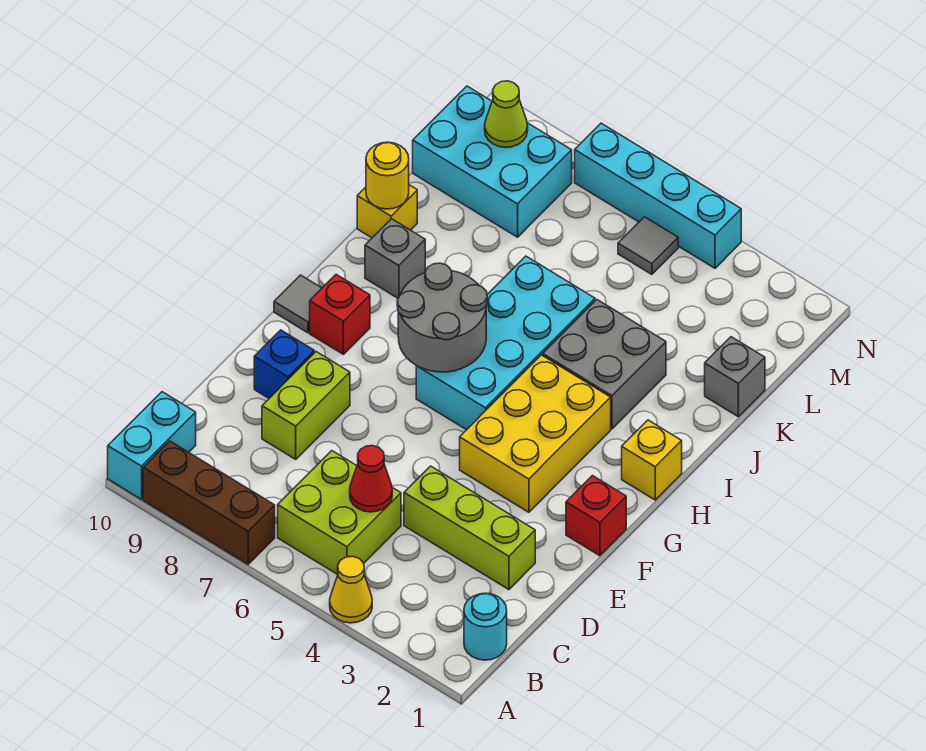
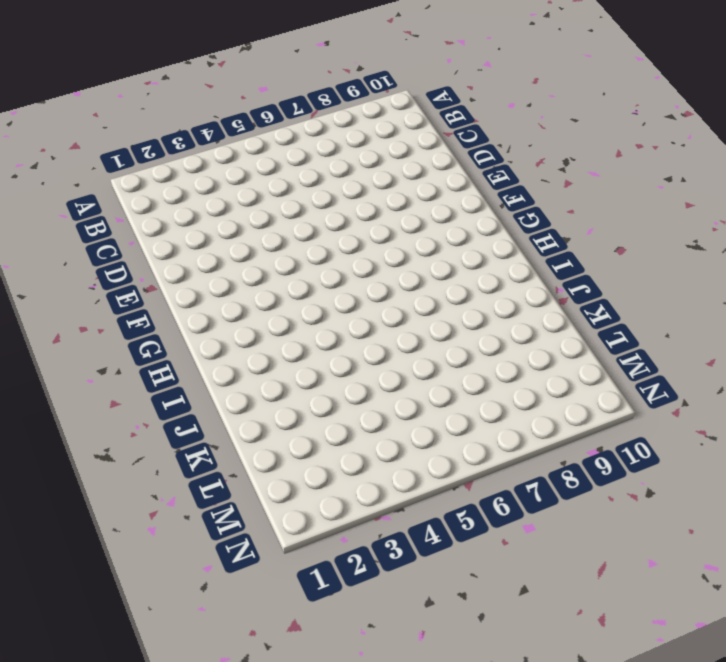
none -> yellow cone A4 level 1
none -> brown brick A7:A9 level 1
none -> cyan brick A10:B10 level 1

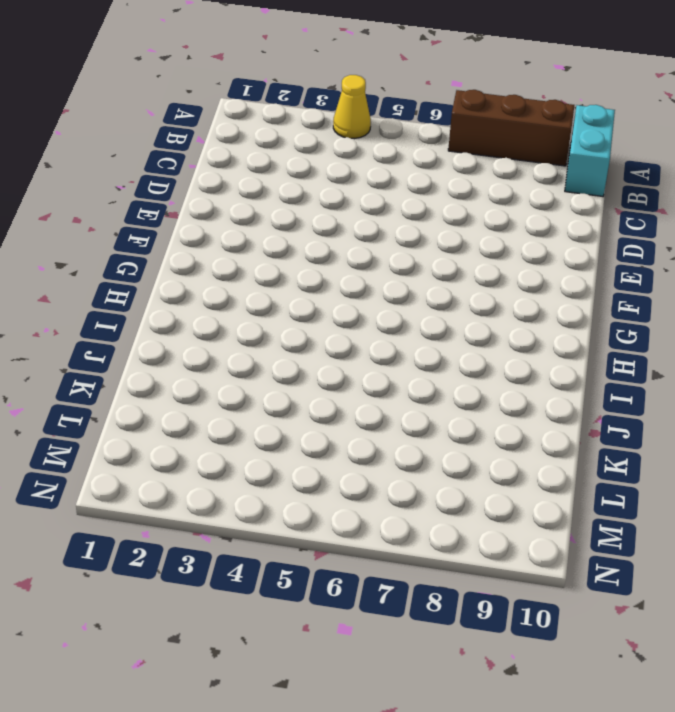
none -> cyan round brick B1 level 1
none -> lime brick B5:C6 level 1
none -> lime brick D2:D4 level 1

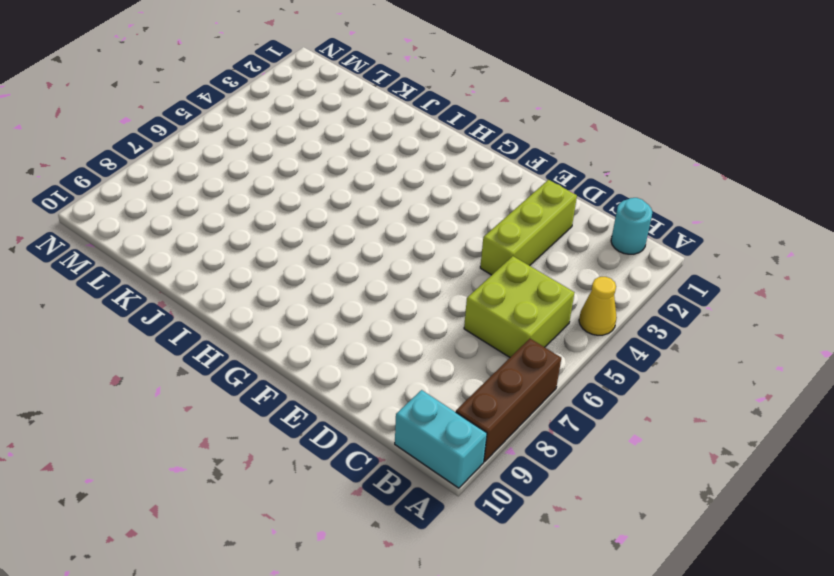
none -> lime brick D8:E8 level 1
none -> blue brick E9 level 1
none -> red brick F1 level 1

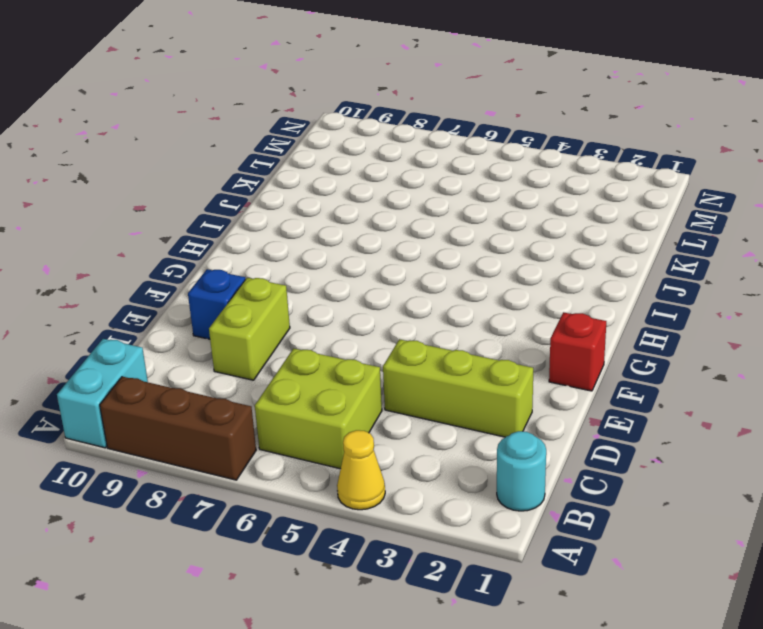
none -> yellow brick F3:H4 level 1
none -> cyan brick G5:J6 level 1
none -> red brick G9 level 1

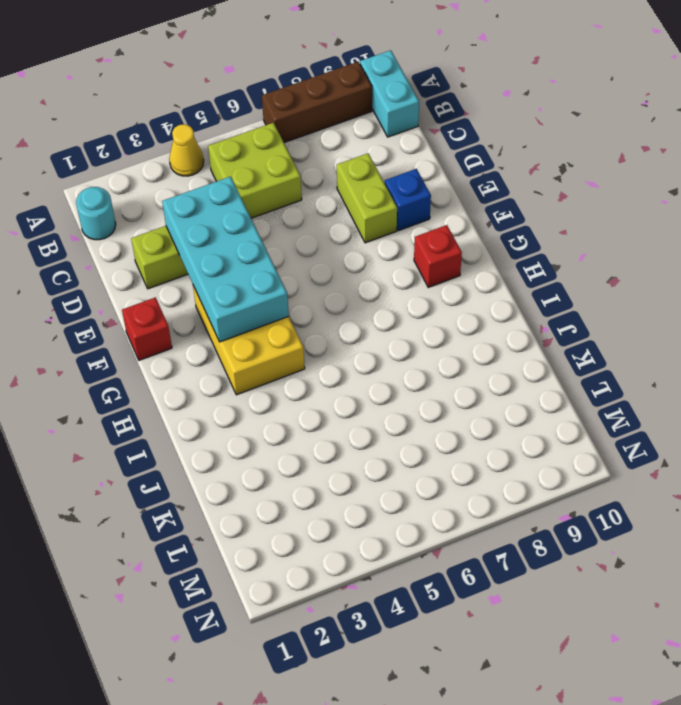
cyan brick D3:G4 level 2 -> cyan brick G5:J6 level 1
none -> grey tile G10 level 1
none -> yellow brick H1 level 1
none -> grey brick I3:J4 level 1

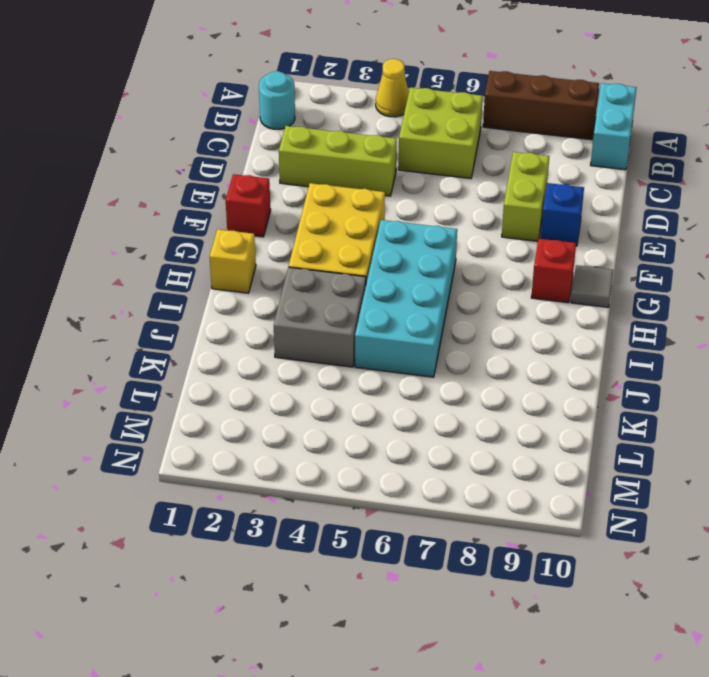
none -> grey brick I9 level 1
none -> yellow brick J10 level 1
none -> grey brick K1 level 1

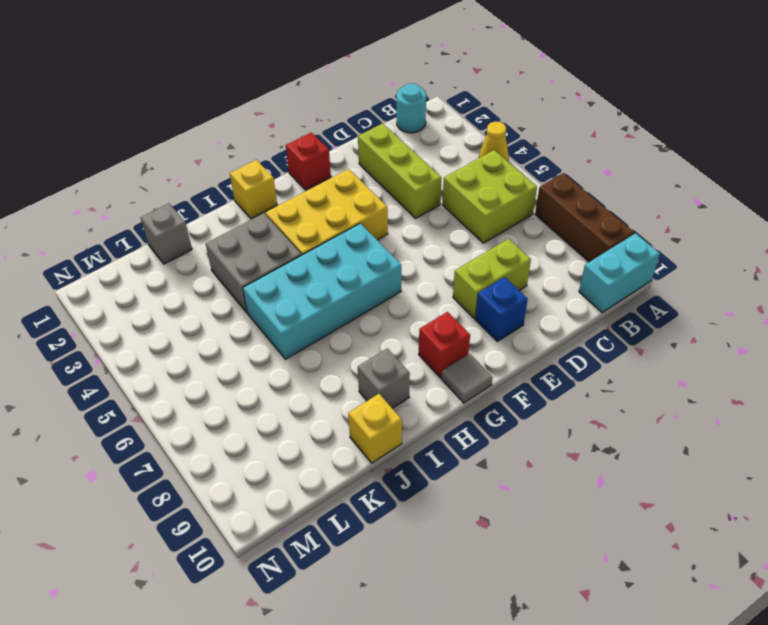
none -> cyan brick L8:M10 level 1
none -> grey tile M5 level 1
none -> cyan brick N4:N7 level 1

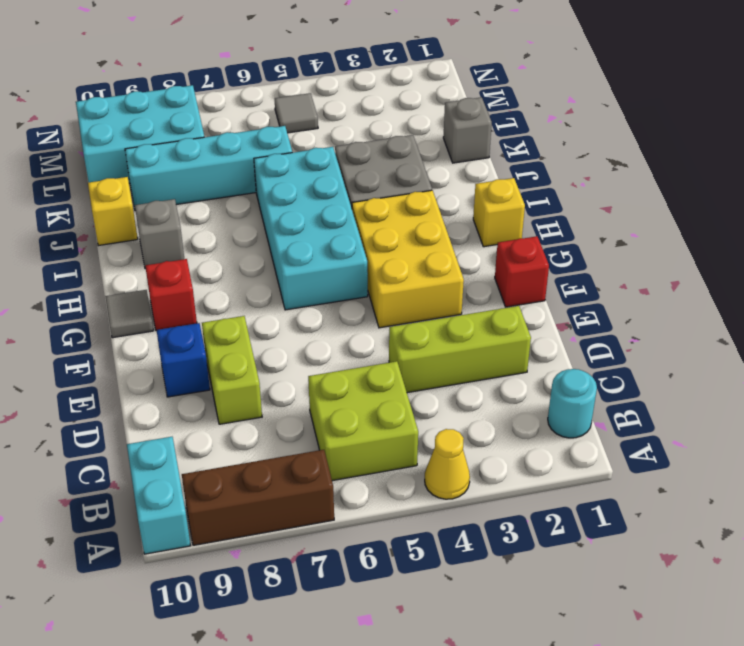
cyan brick K6:K9 level 1 -> cyan brick N4:N7 level 1
none -> red cone C5 level 2
none -> grey round brick G6:H7 level 2
none -> yellow round brick J10 level 2

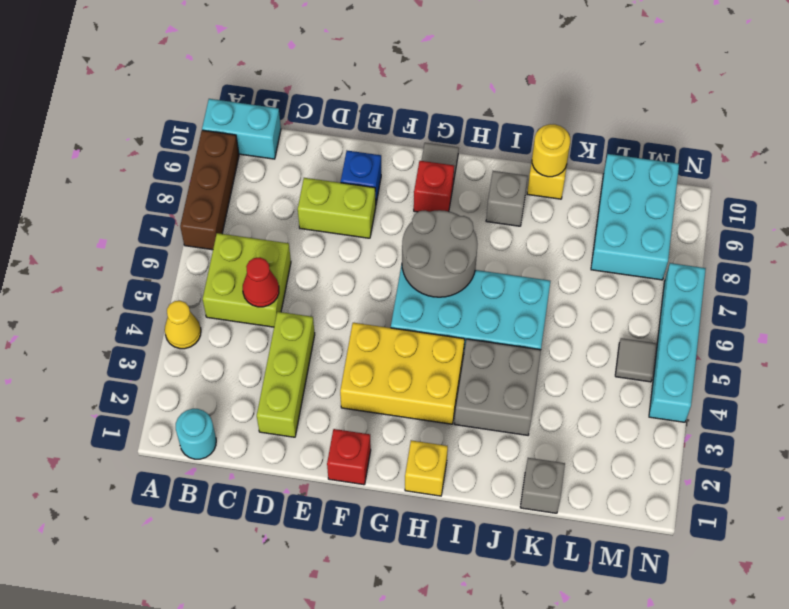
none -> lime cone M9 level 2

